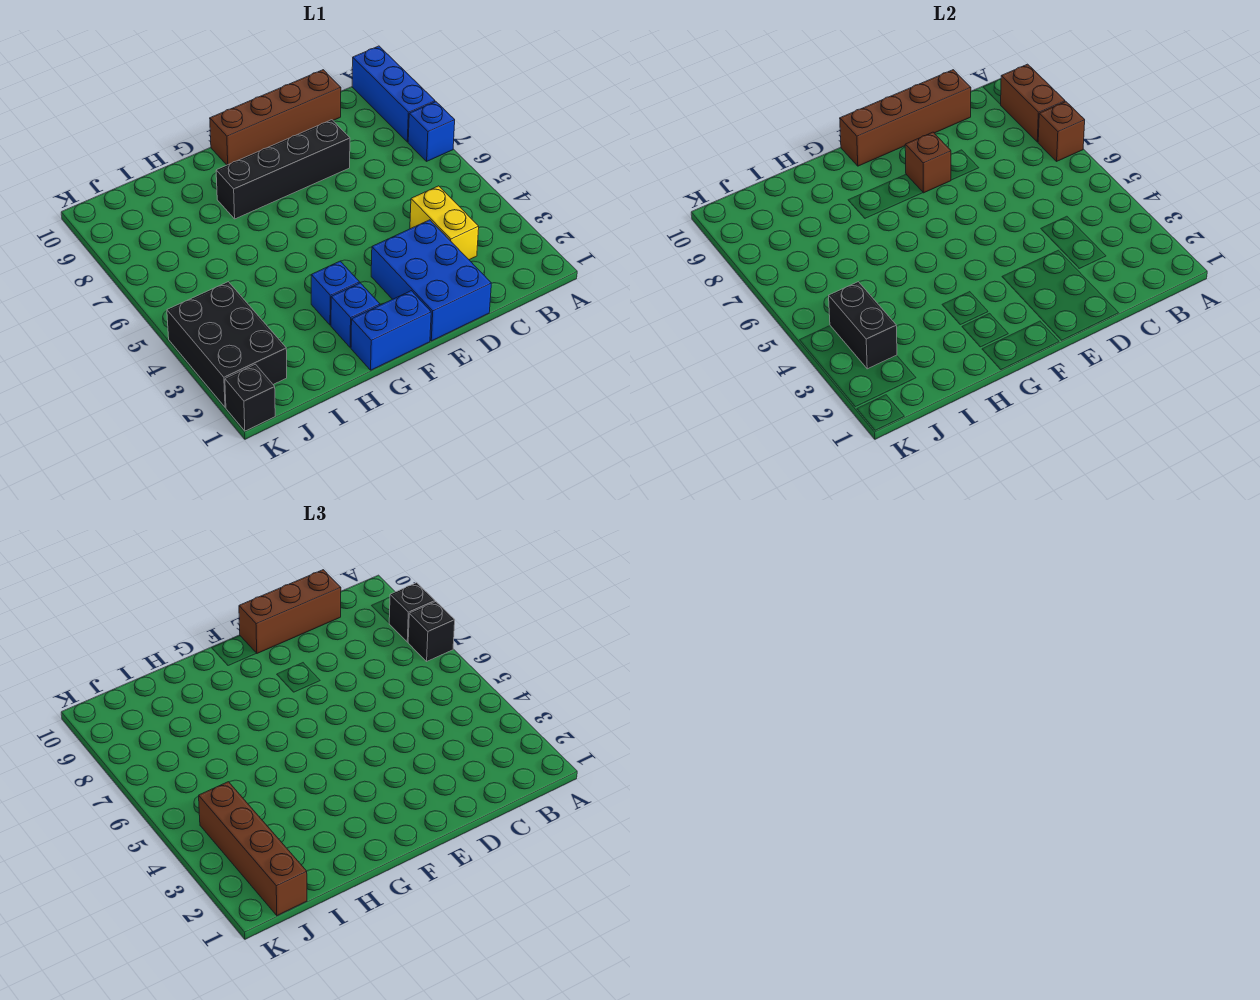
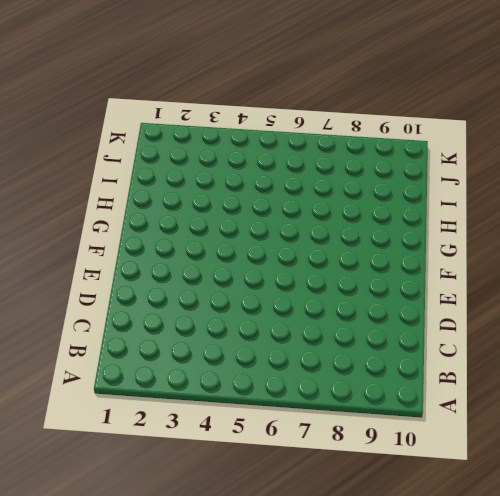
none -> blue brick A7 level 1
none -> blue brick A8:A10 level 1
none -> yellow brick C3:C4 level 1

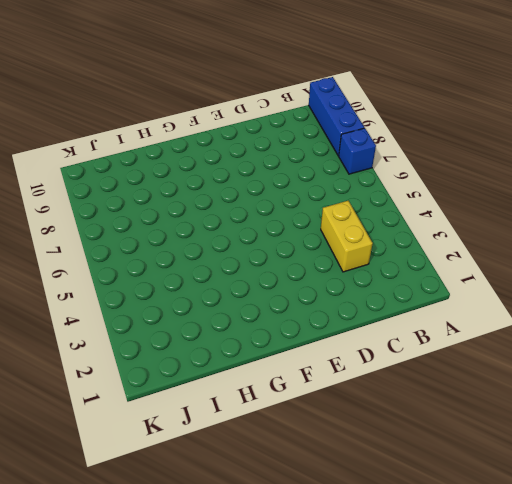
none -> brown brick C10:F10 level 1
none -> blue brick D1:E3 level 1
none -> black brick D8:G8 level 1

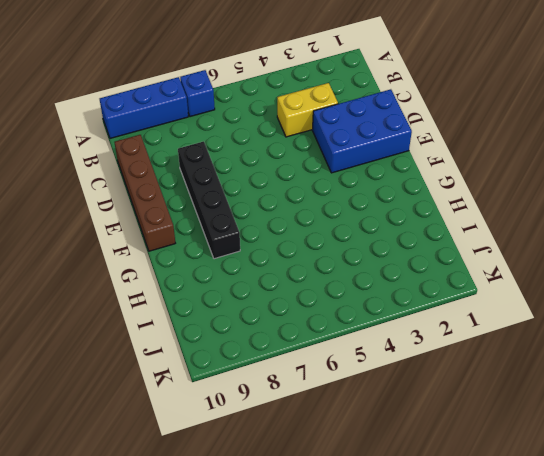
none -> blue brick F1:G1 level 1
none -> blue brick G2 level 1
none -> blue brick G3 level 1

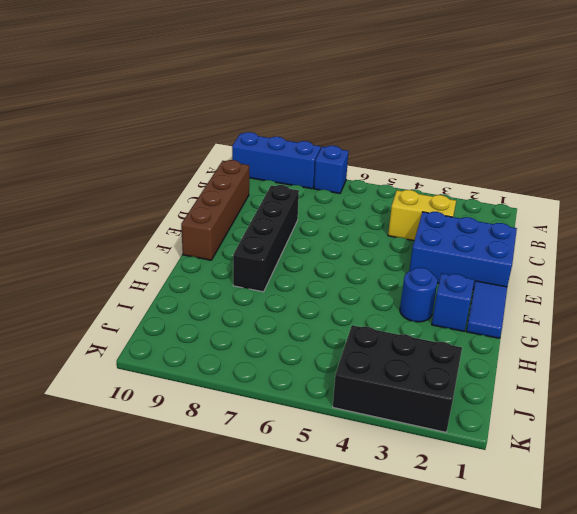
blue tile F1:G1 level 1 -> blue brick F1:G1 level 1
blue round brick G3 level 1 -> blue brick G3 level 1
none -> black brick K1 level 1
none -> brown brick A7 level 2
none -> brown brick A8:A9 level 2

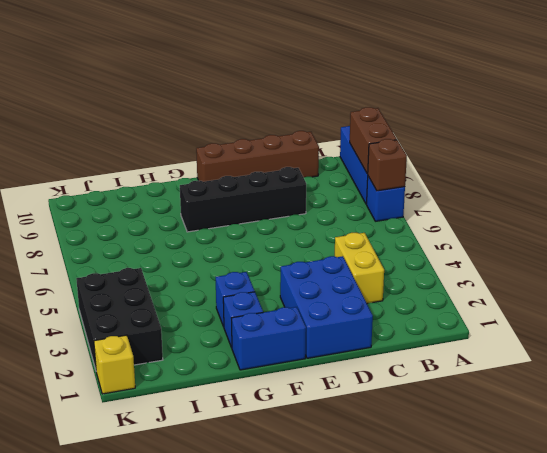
yellow brick K1 level 1 -> black brick K1 level 1
none -> brown brick C10:F10 level 2
none -> brown brick E8 level 2
none -> black brick J3:J4 level 2

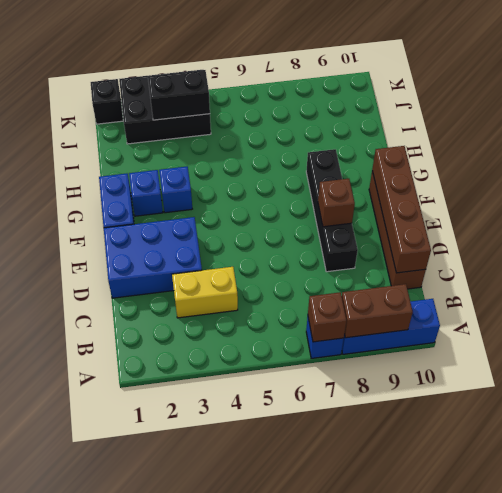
none -> black brick A7 level 3
none -> black brick A8 level 3
none -> brown brick C10:E10 level 3

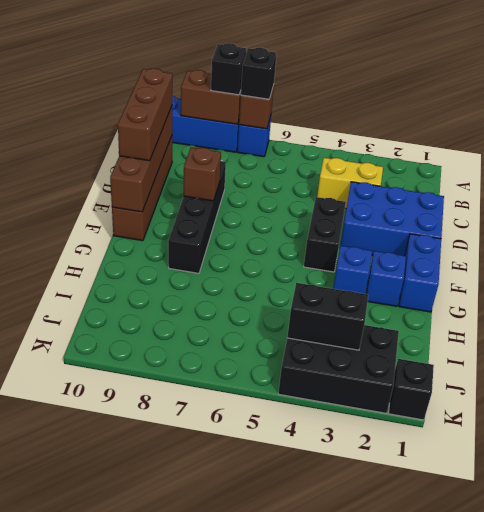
black brick E4:F4 level 1 -> none
none -> brown brick J1:J4 level 3

